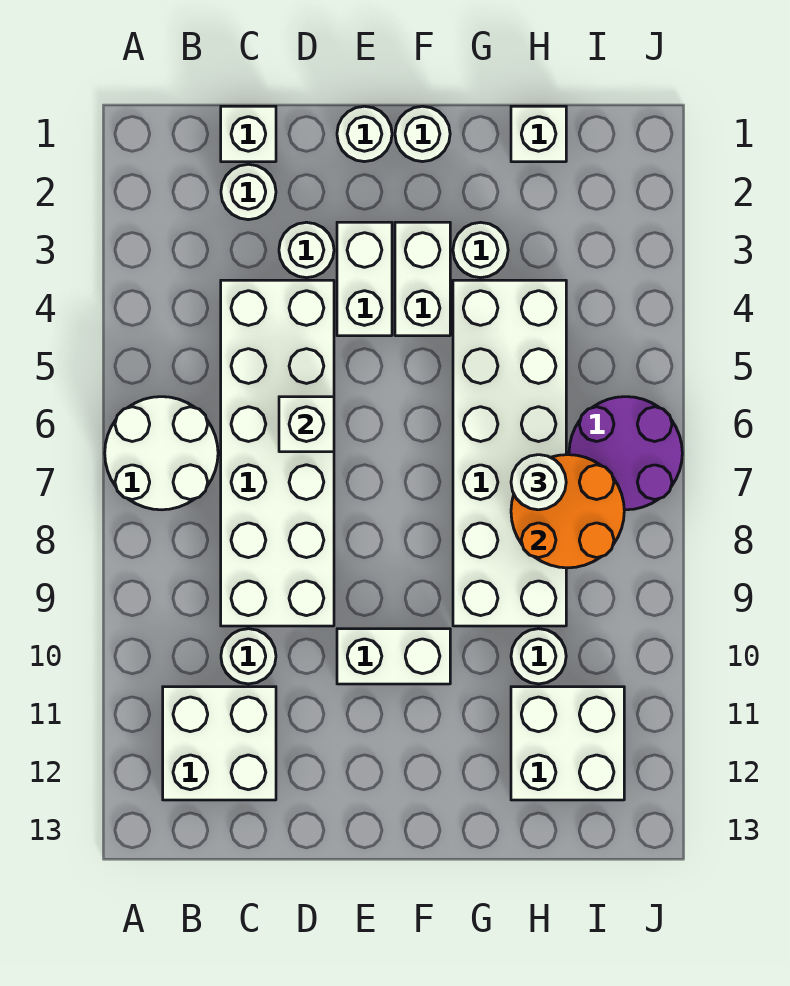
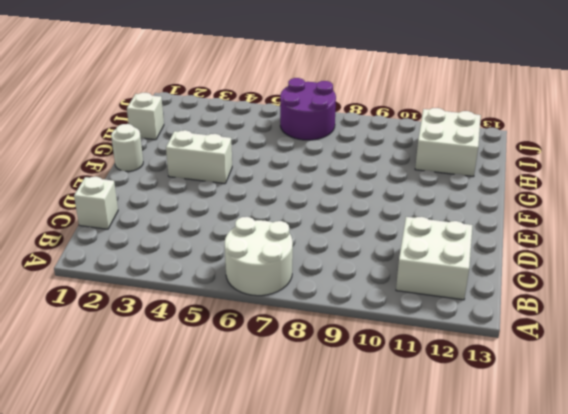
none -> white round brick C2 level 1
none -> white brick C4:D9 level 1
none -> white round brick C10 level 1

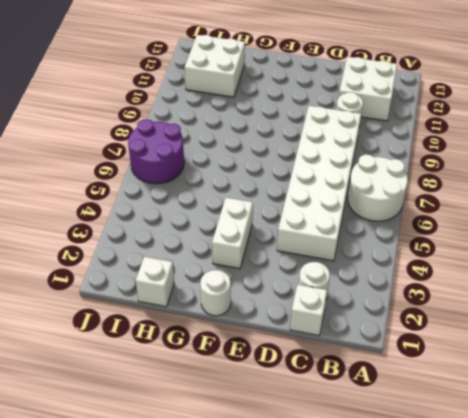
none -> white round brick D3 level 1
none -> white round brick E1 level 1
none -> white brick E3:E4 level 1

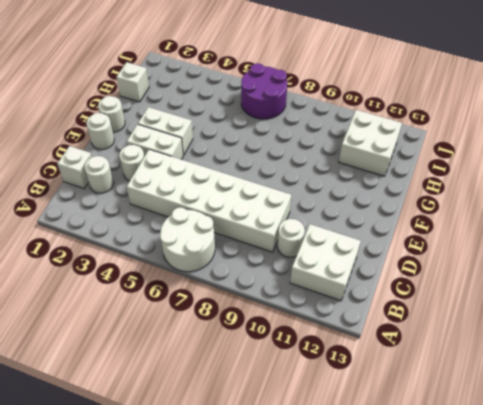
none -> white brick E10:F10 level 1
none -> white round brick G3 level 1
none -> white brick G4:H9 level 1

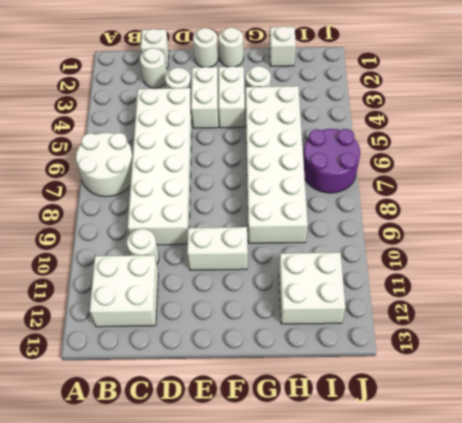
none -> white round brick H10 level 1
none -> white brick D6 level 2
none -> orange round brick H7:I8 level 2

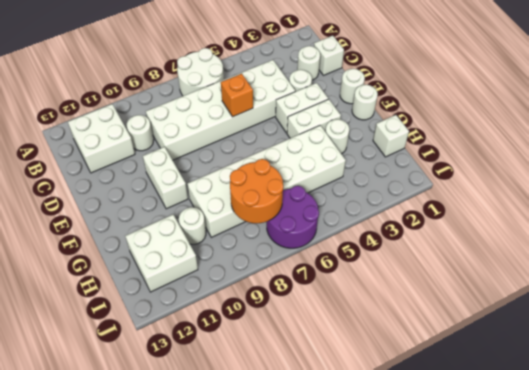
orange brick D6 level 2 -> white brick D6 level 2
none -> white round brick H7 level 3

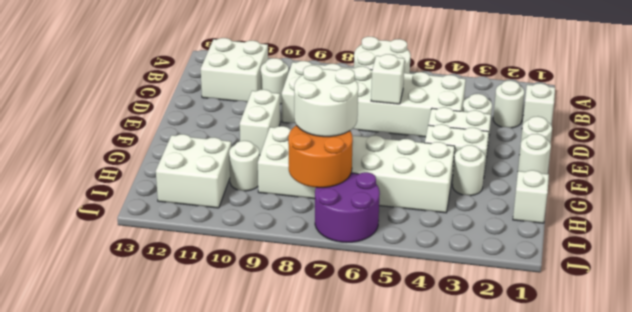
white round brick G7:H8 level 3 -> white round brick H7 level 3

